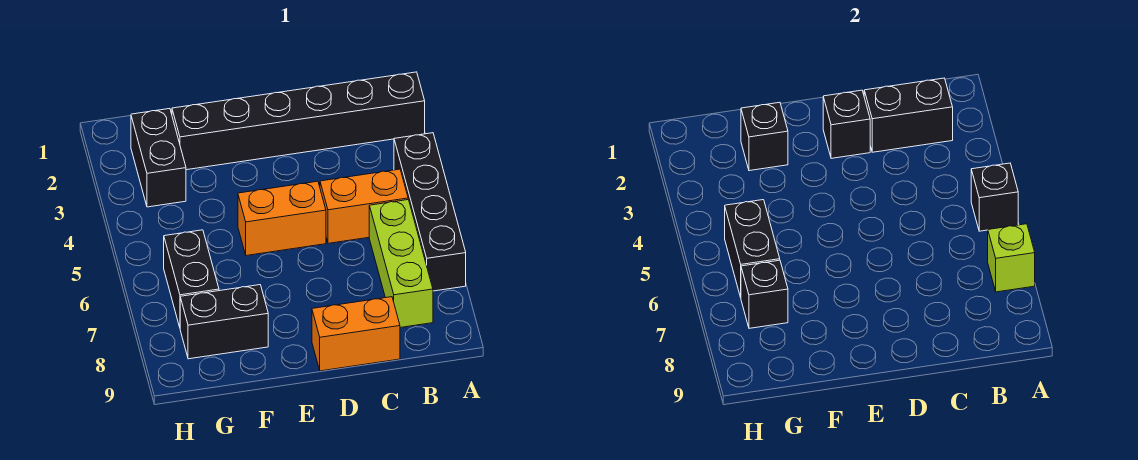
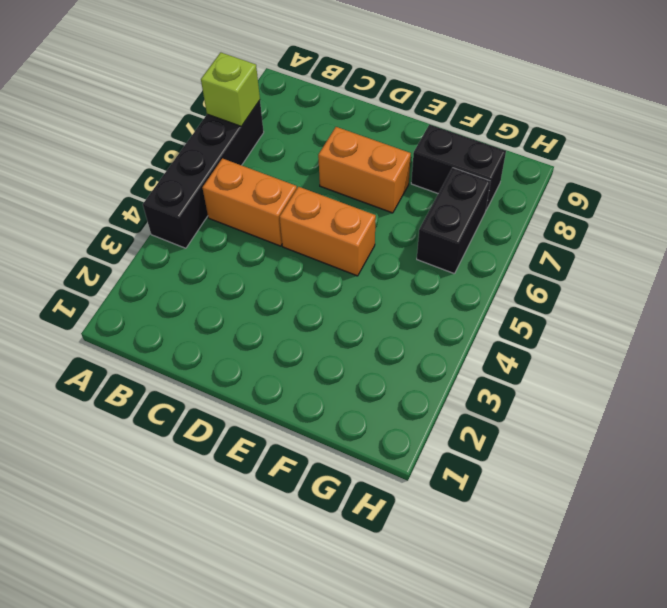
orange brick D7:E7 level 1 -> orange brick C9:D9 level 1
none -> black brick A2:F2 level 1
none -> lime brick B6:B8 level 1
none -> black brick G2:G3 level 1

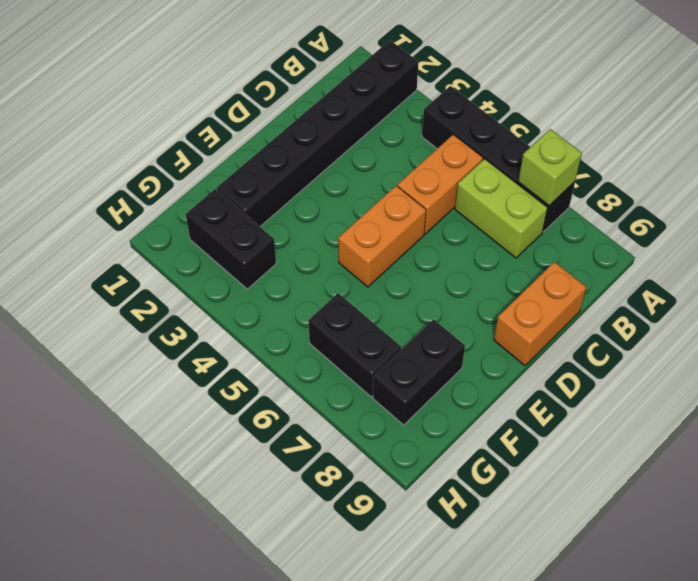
lime brick B6:B7 level 1 -> lime brick B6:B8 level 1
none -> black brick A5 level 2
none -> black brick B2:C2 level 2
none -> black brick D2 level 2

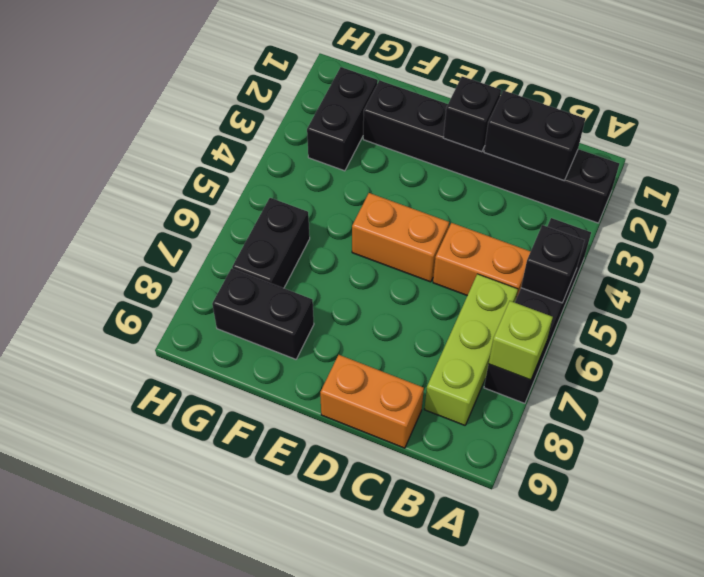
none -> black brick F2 level 2
none -> black brick G5:G6 level 2
none -> black brick G7 level 2

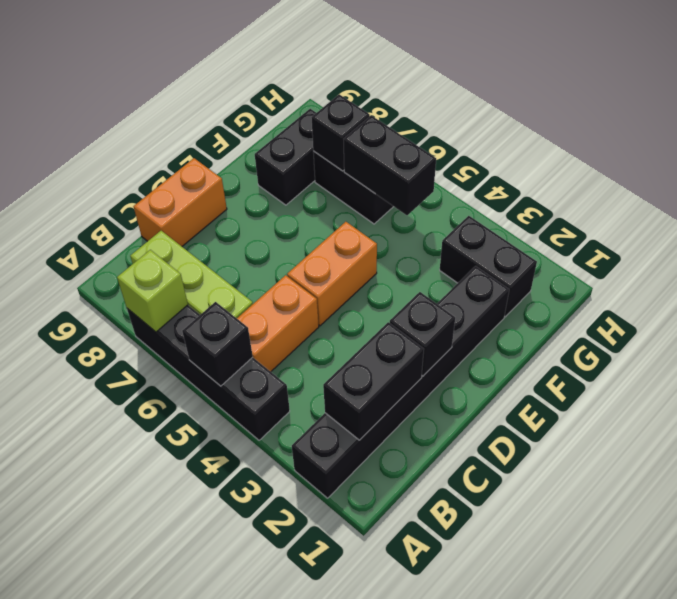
none -> black brick F2 level 2

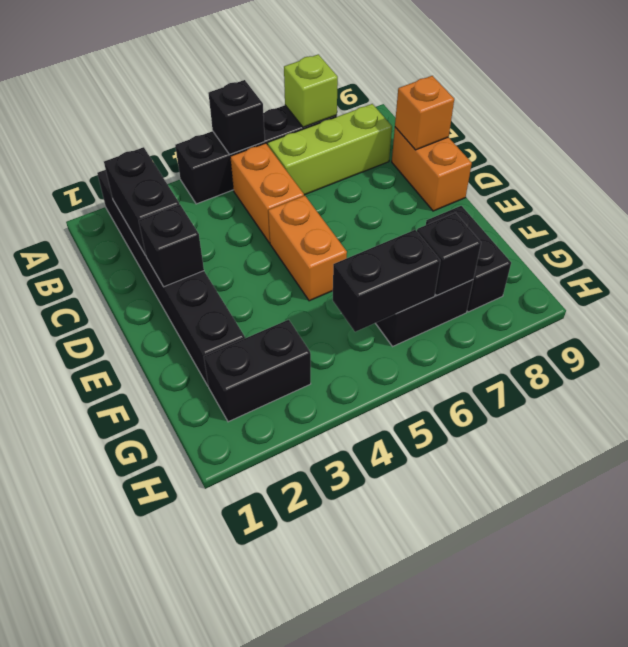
orange brick C9 level 2 -> none
none -> black brick F2 level 2

